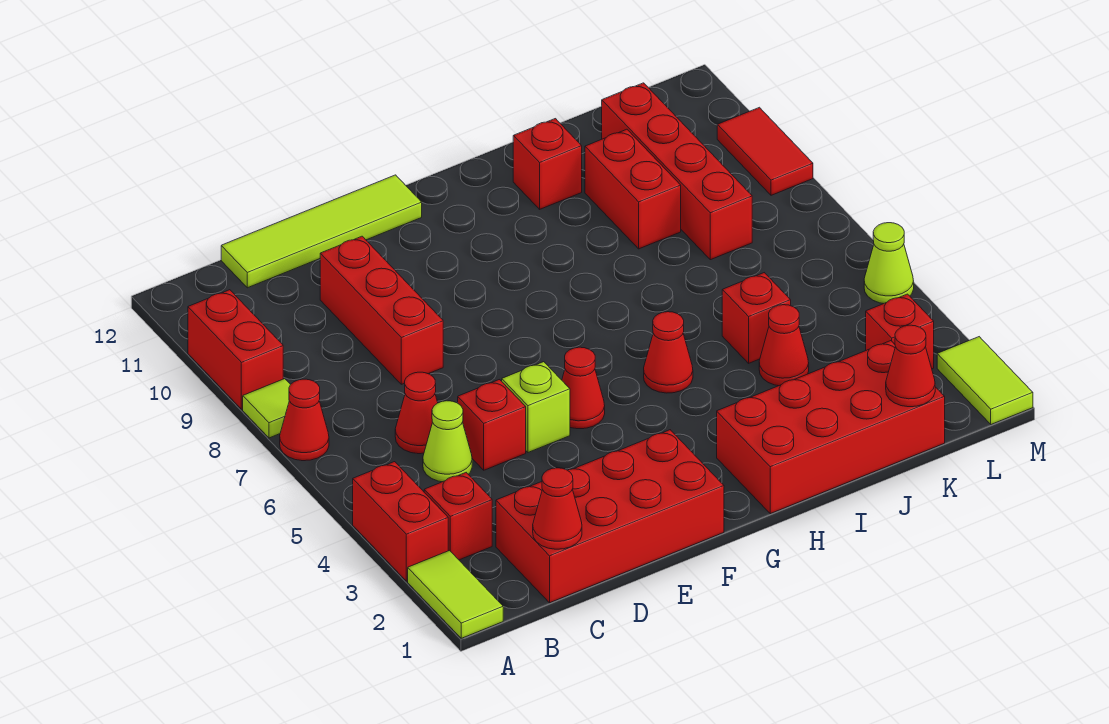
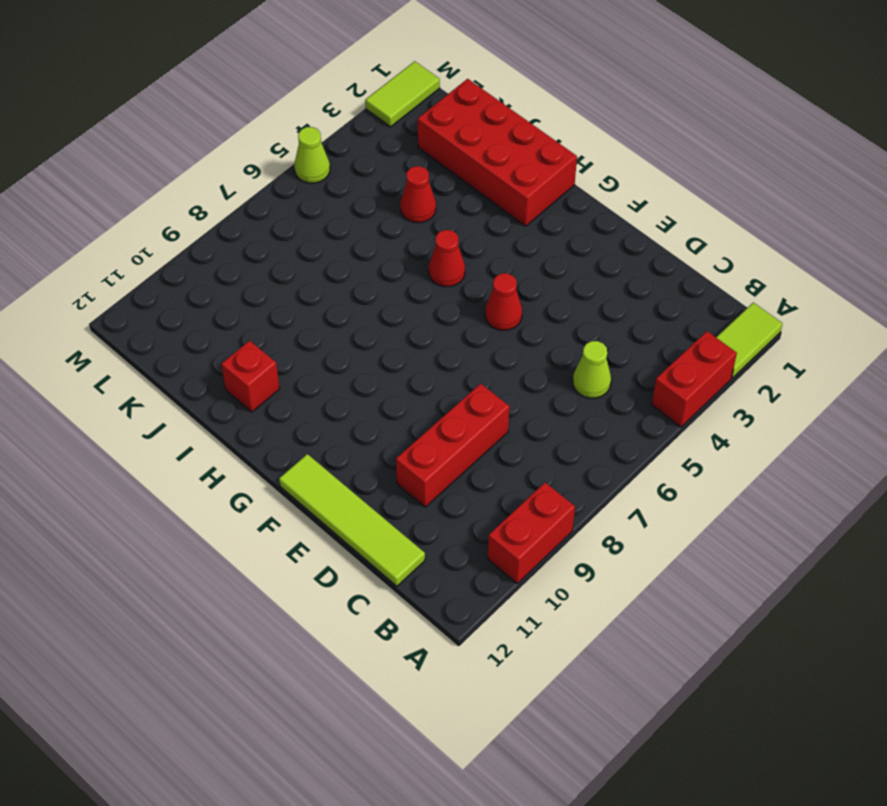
none -> red cone A7 level 1
none -> lime tile A8 level 1
none -> red brick B3 level 1

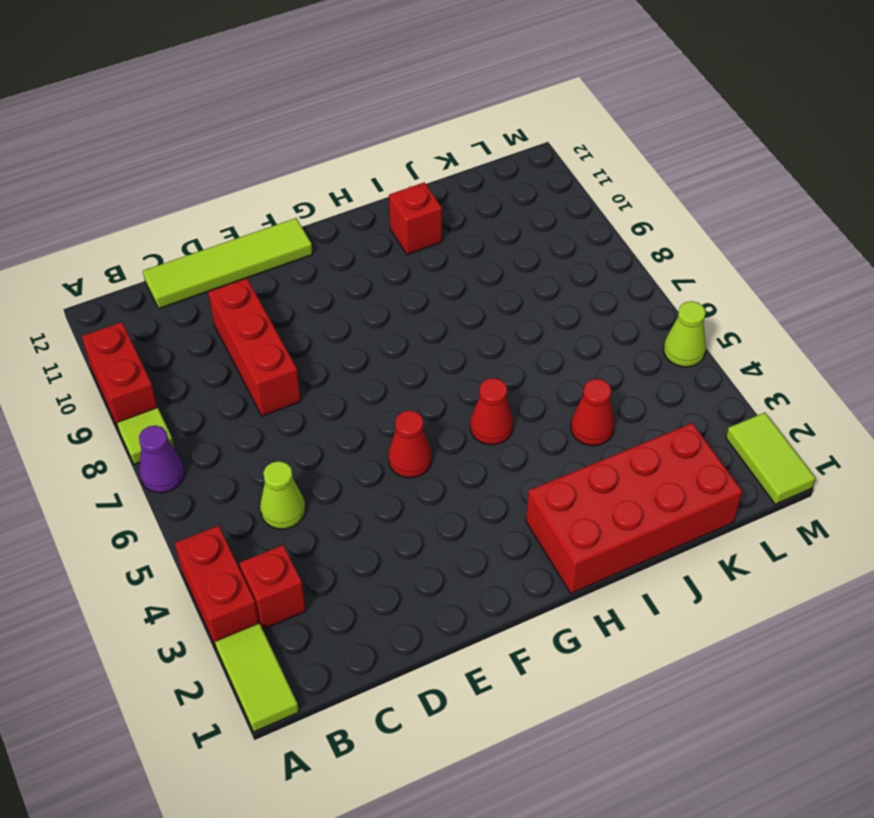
purple cone A7 level 1 -> red cone A7 level 1
none -> red brick C1:F2 level 1
none -> red cone C6 level 1
none -> red brick D5 level 1

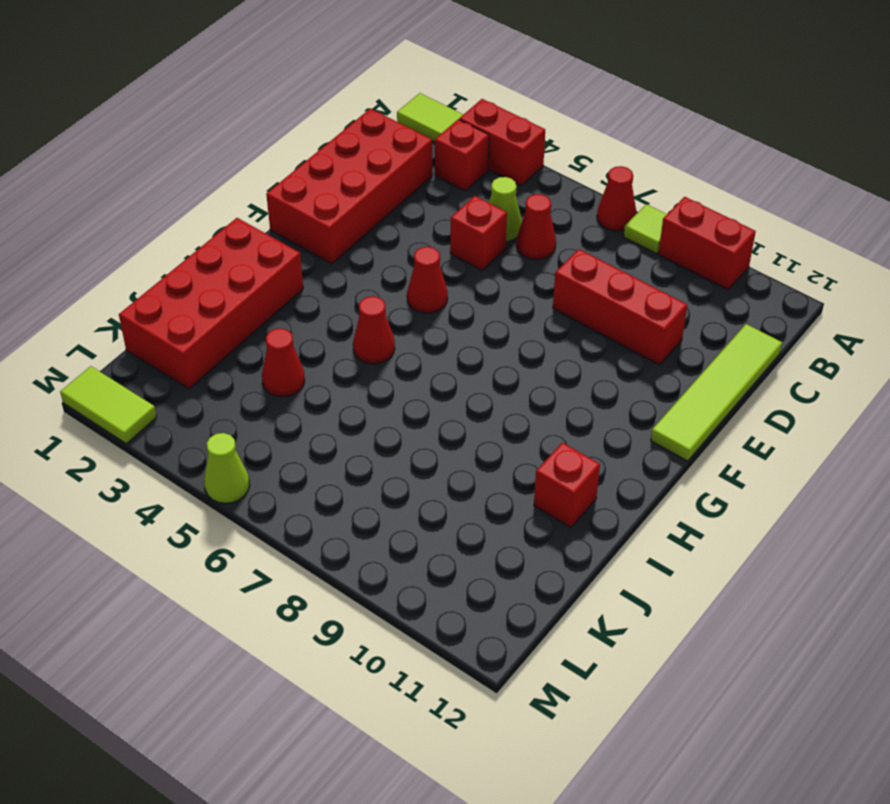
none -> lime brick E5 level 1
none -> red brick J5 level 1
none -> red brick J9:J10 level 1

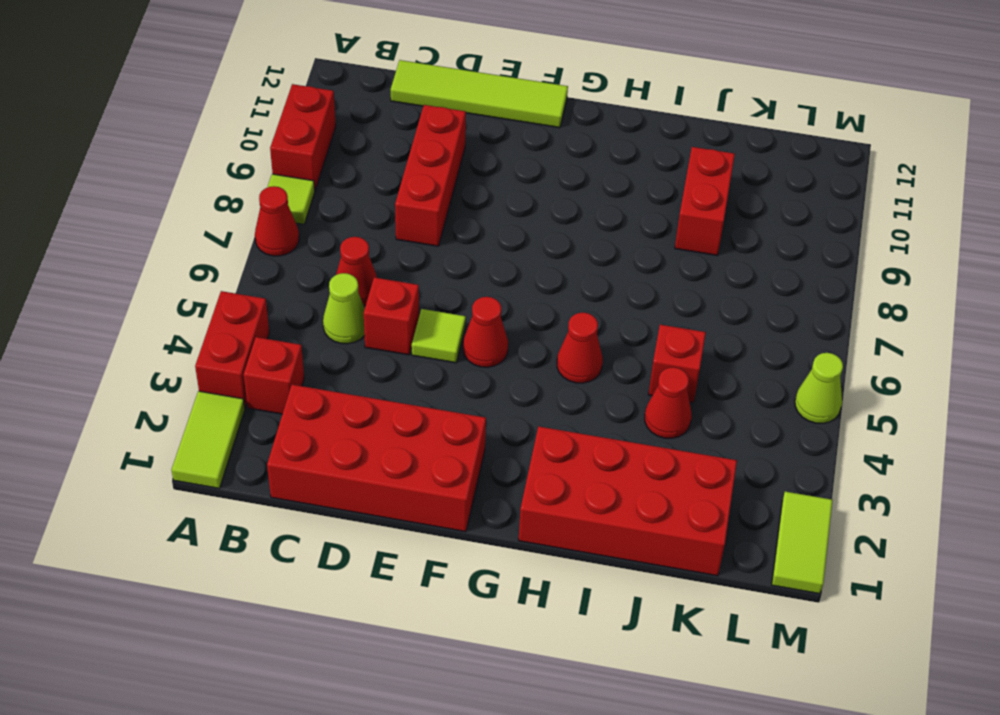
lime tile E5 level 1 -> lime brick E5 level 1
none -> red brick I11 level 1
none -> red brick K8:K11 level 1
none -> red brick L3 level 1

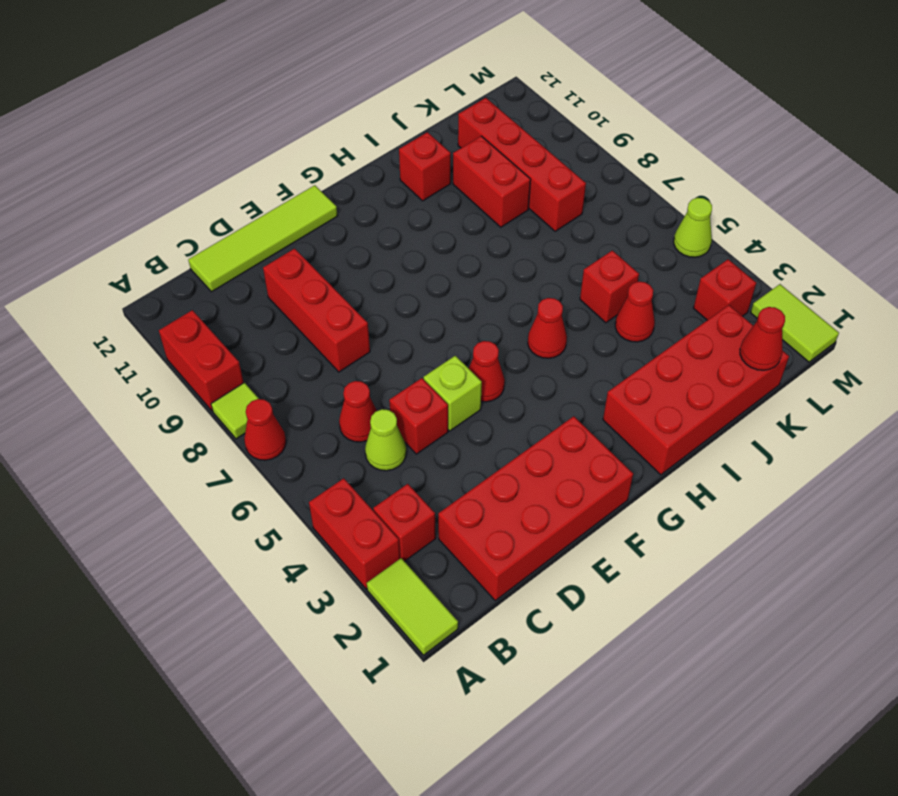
none -> red tile M9:M10 level 1
none -> red cone C1 level 2

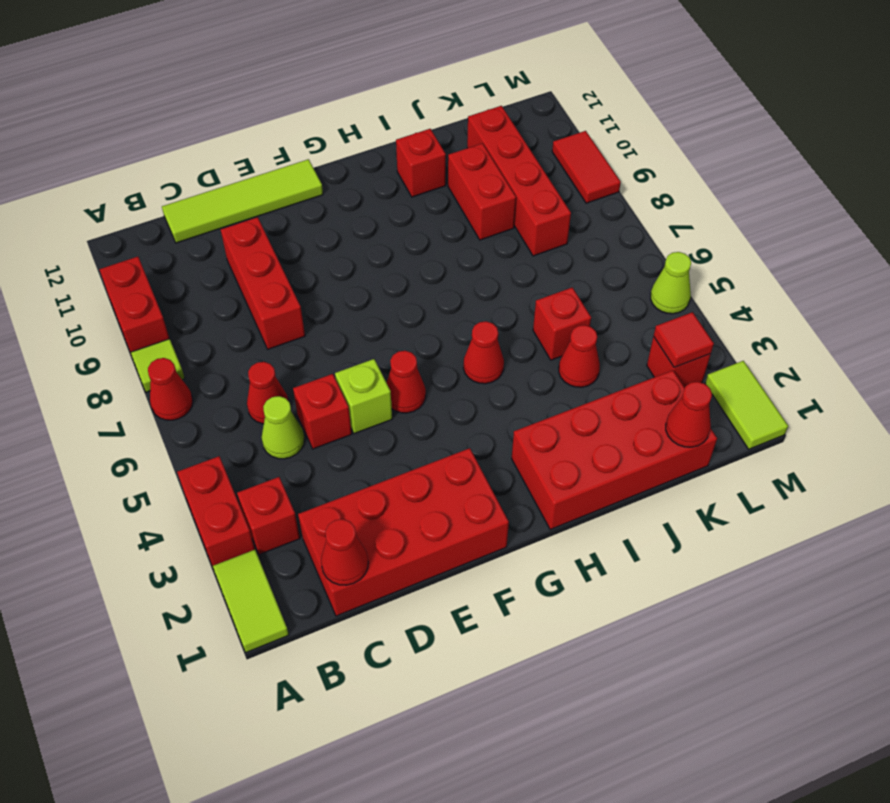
red tile L3 level 2 -> none

